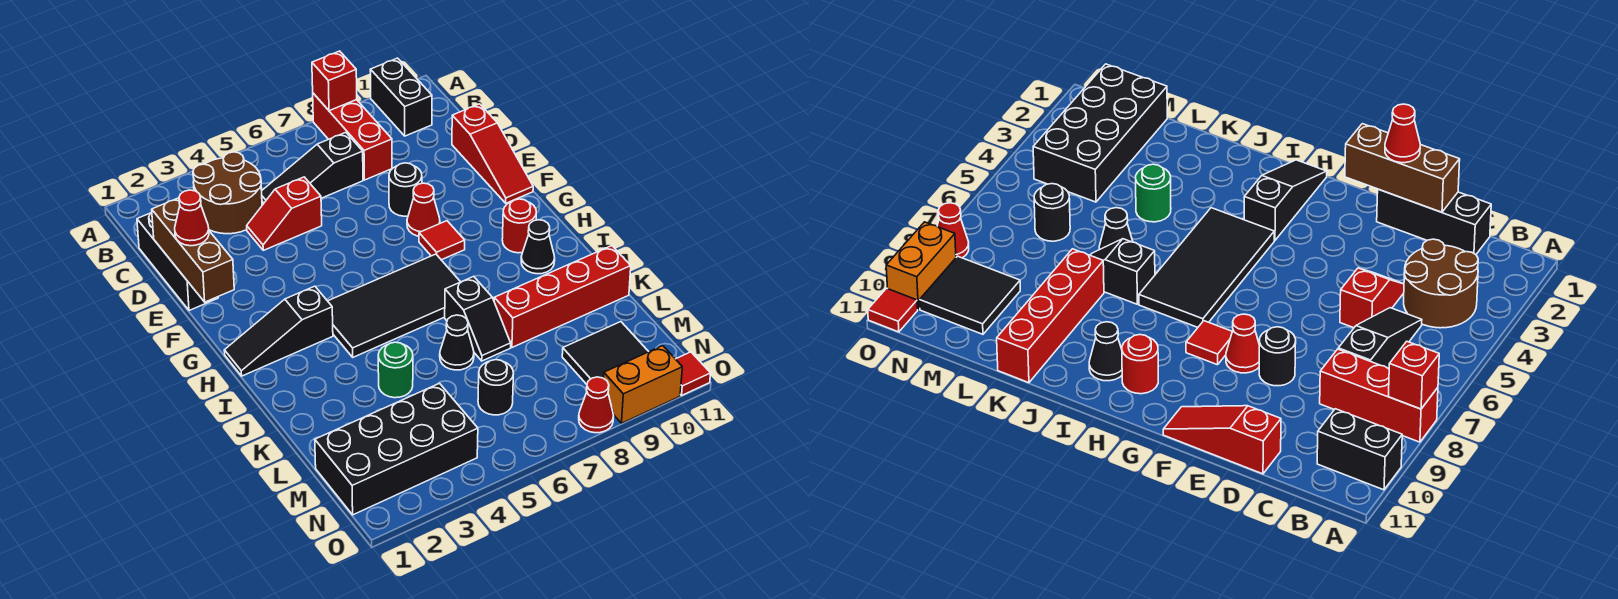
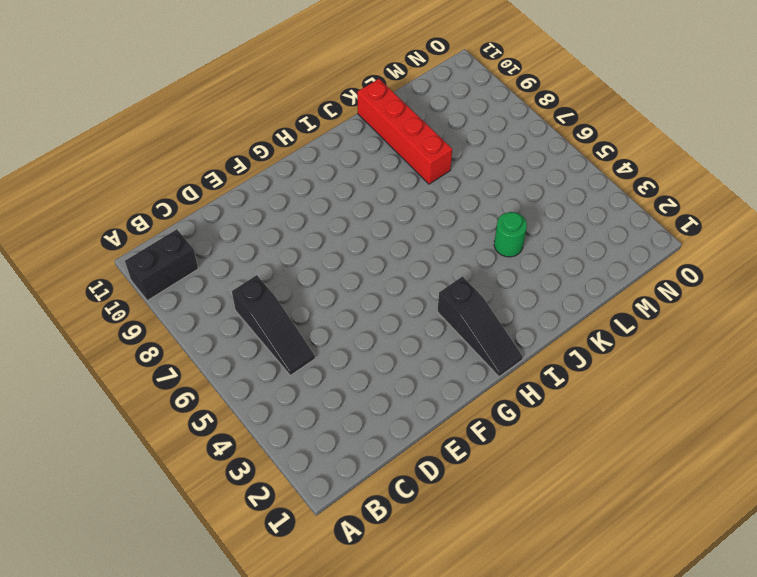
none -> red brick A8:C8 level 1
none -> brown round brick B3:C4 level 1
none -> black brick C1:E1 level 1

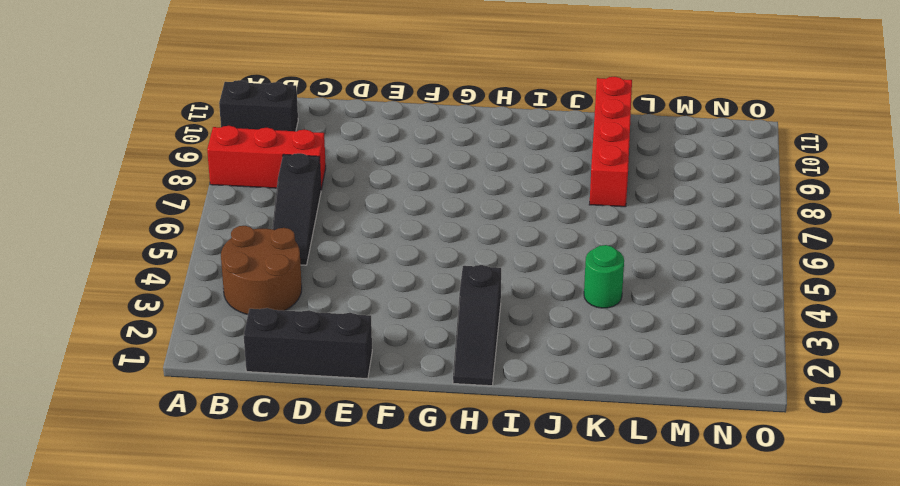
none -> red slope D4:D5 level 1 top 5
none -> red slope D11:F11 level 1 top D
none -> black round brick E8 level 1

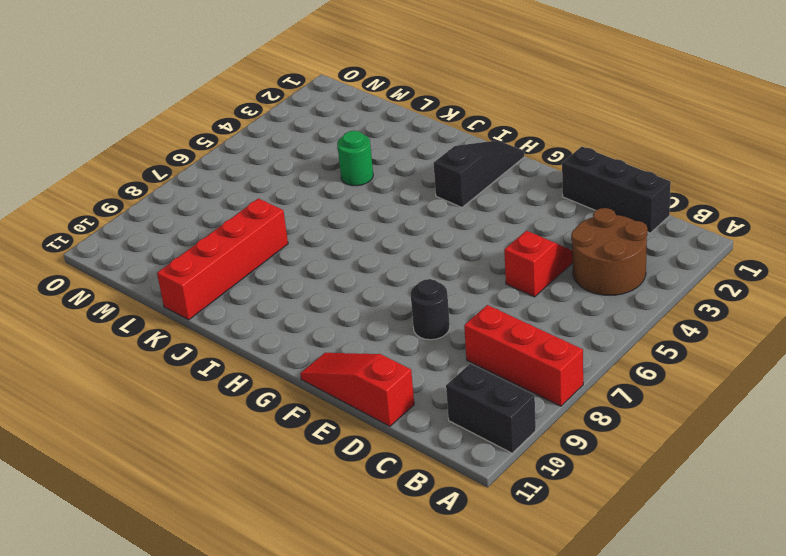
none -> black slope C5:C7 level 1 top 7
none -> red cone F8 level 1
none -> red tile G8 level 1

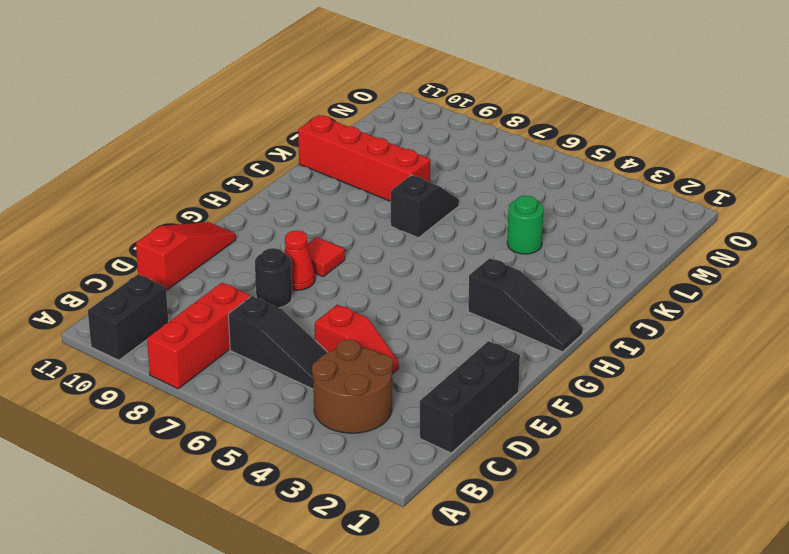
none -> black tile H4:I7 level 1
none -> red round brick H10 level 1
none -> black cone I10 level 1

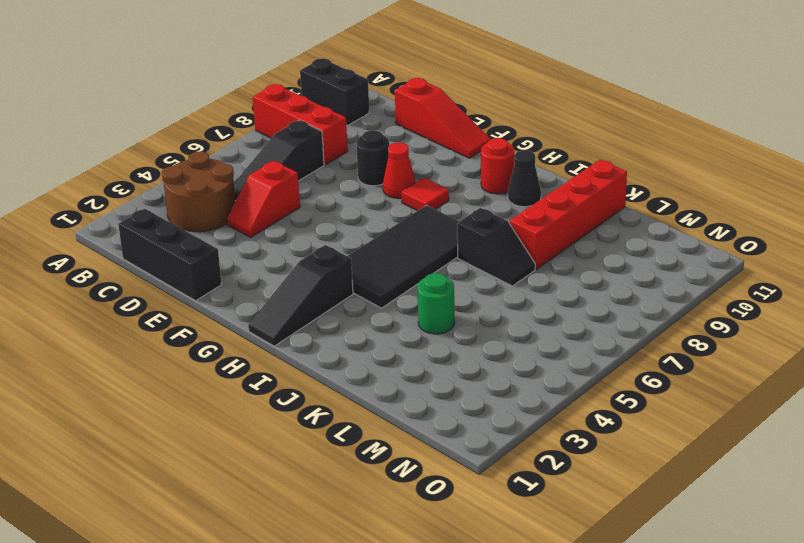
none -> black cone K6 level 1
none -> black brick M1:N4 level 1
none -> black round brick M6 level 1

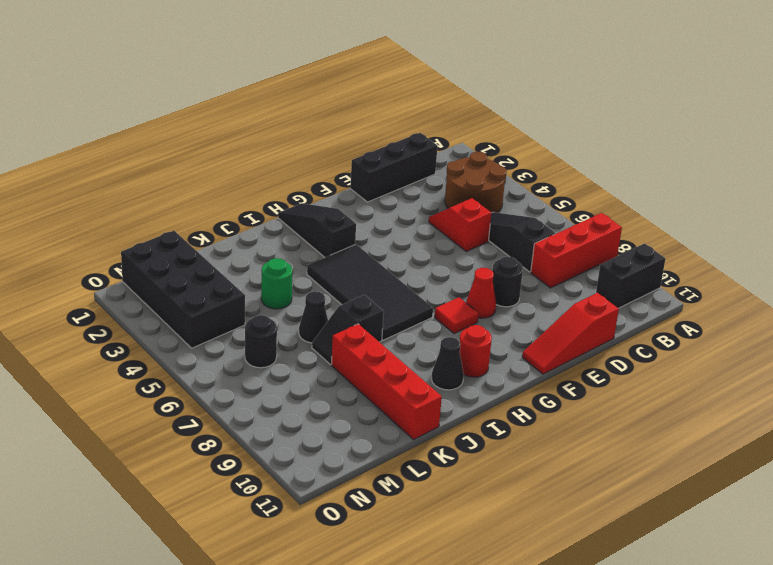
none -> black tile M9:N10 level 1
none -> red cone O8 level 1
none -> orange brick O9:O10 level 1

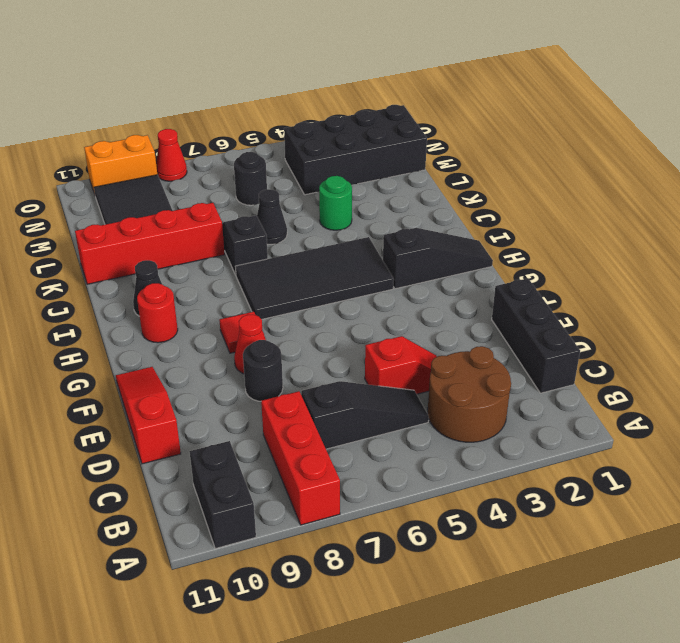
none -> red tile O11 level 1
none -> red brick A8 level 2
none -> brown brick D1:F1 level 2

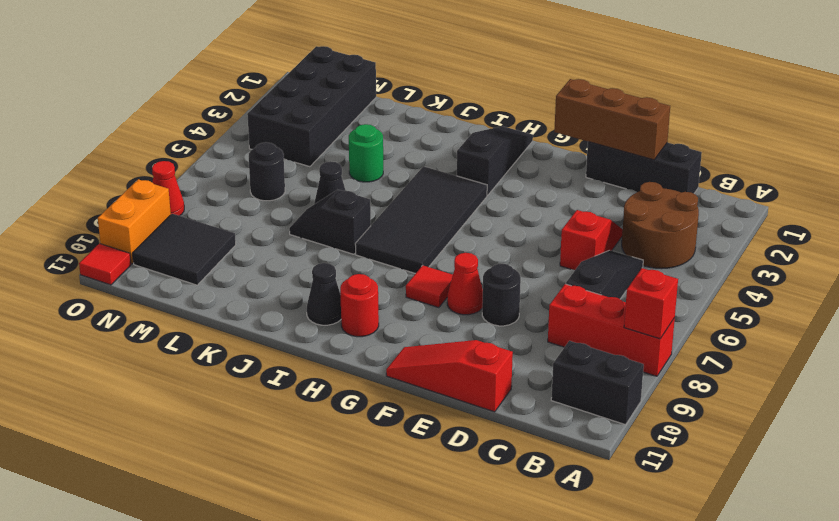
none -> red brick K8:K11 level 1
none -> red cone E1 level 3

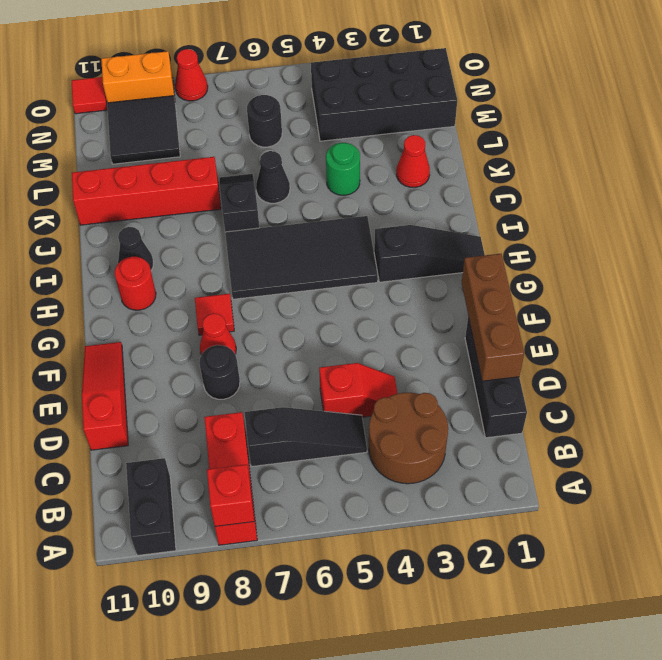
red cone K2 level 1 -> red cone E1 level 3

